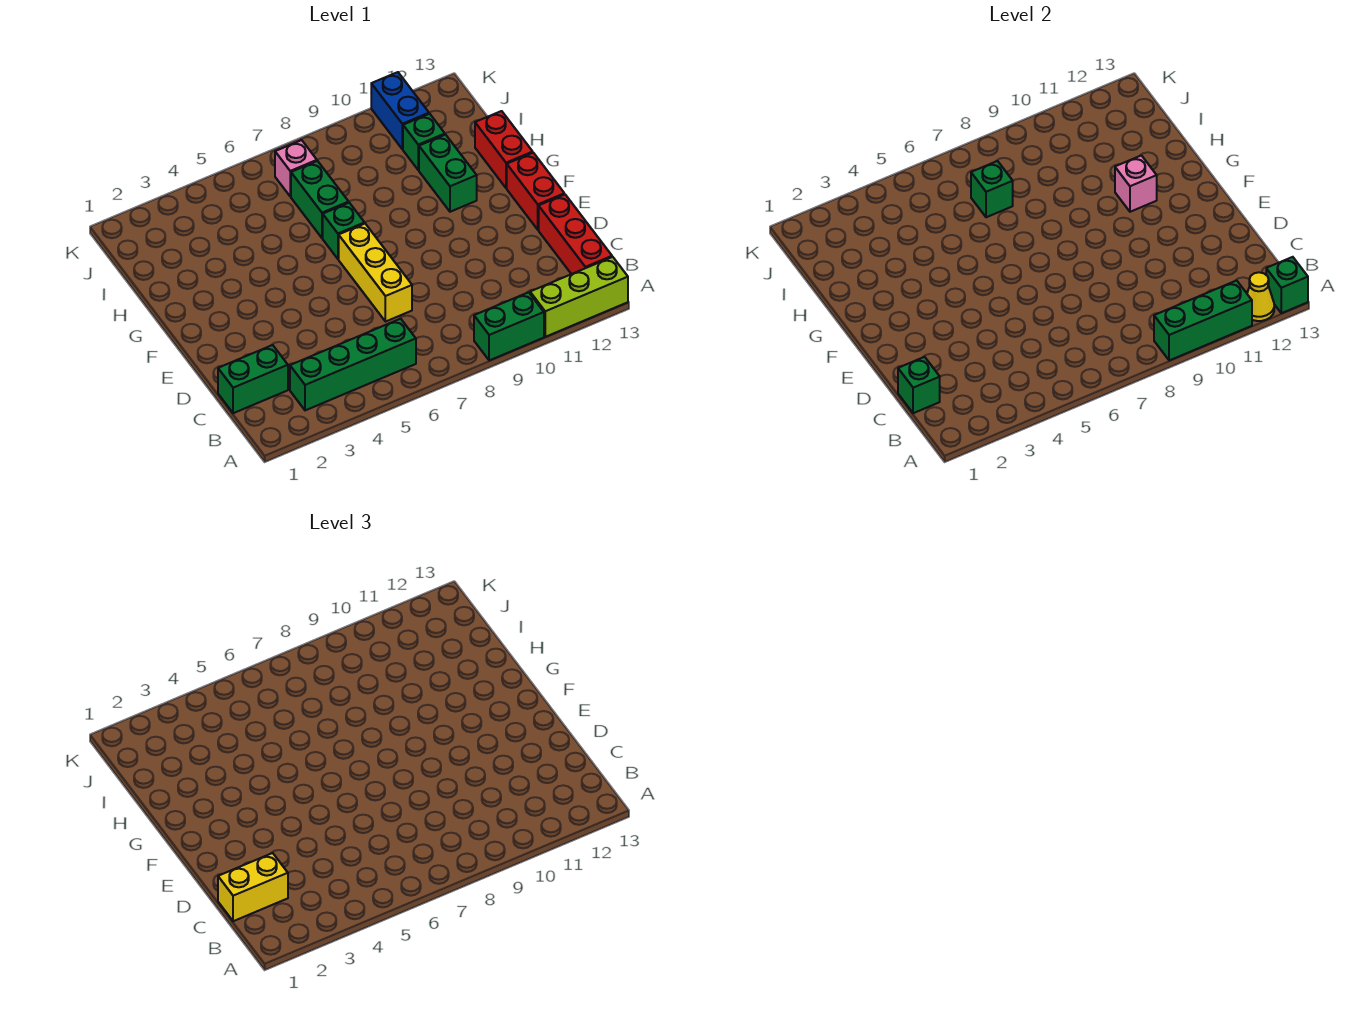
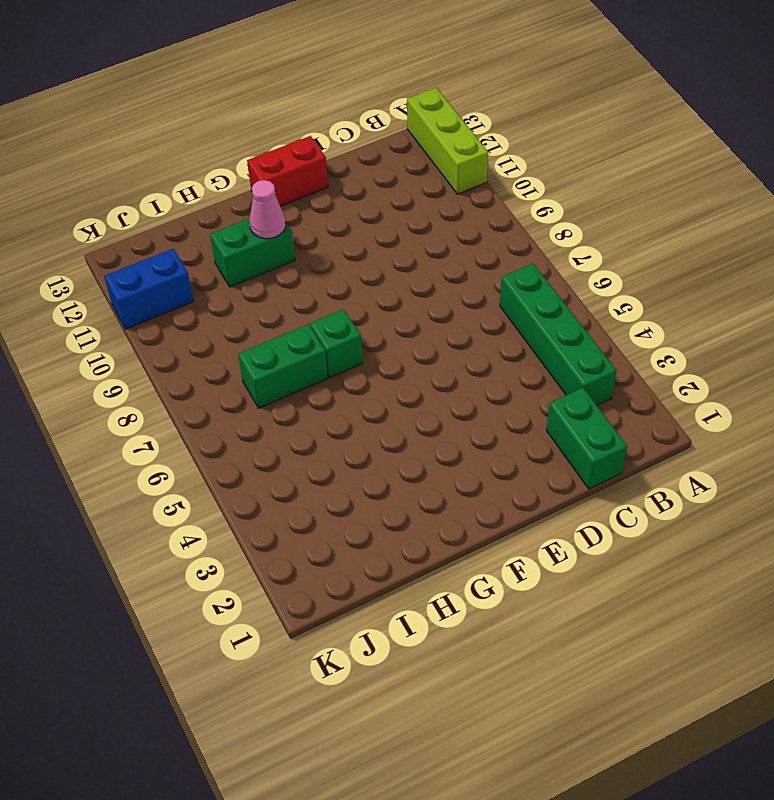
pink cone G11 level 2 -> pink brick G11 level 2
none -> green brick A9:A10 level 1
none -> red brick B13:D13 level 1
none -> yellow brick D7:F7 level 1

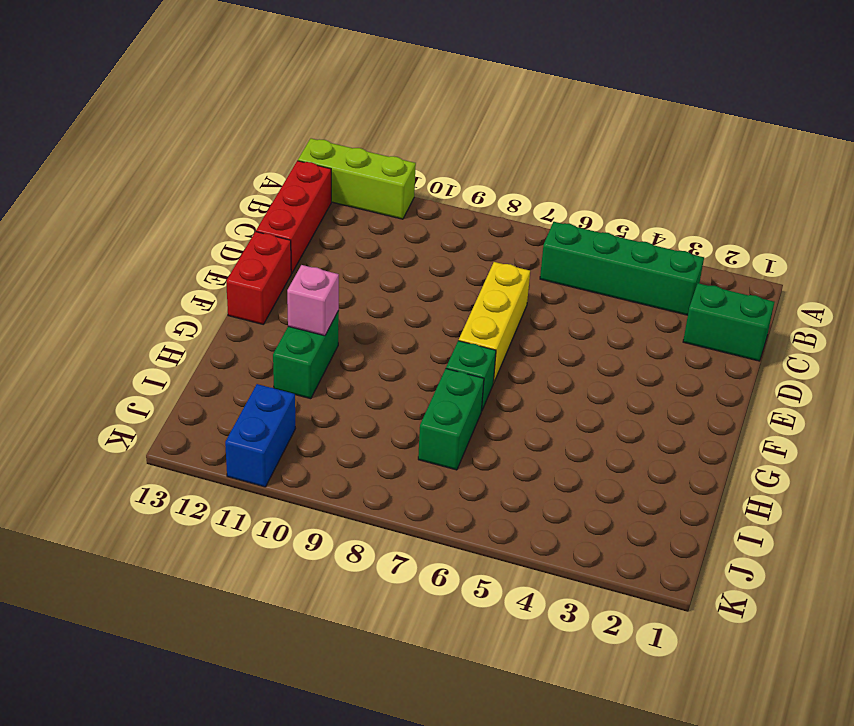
none -> green brick A9:A10 level 1
none -> red brick G13:H13 level 1
none -> green brick I11 level 1

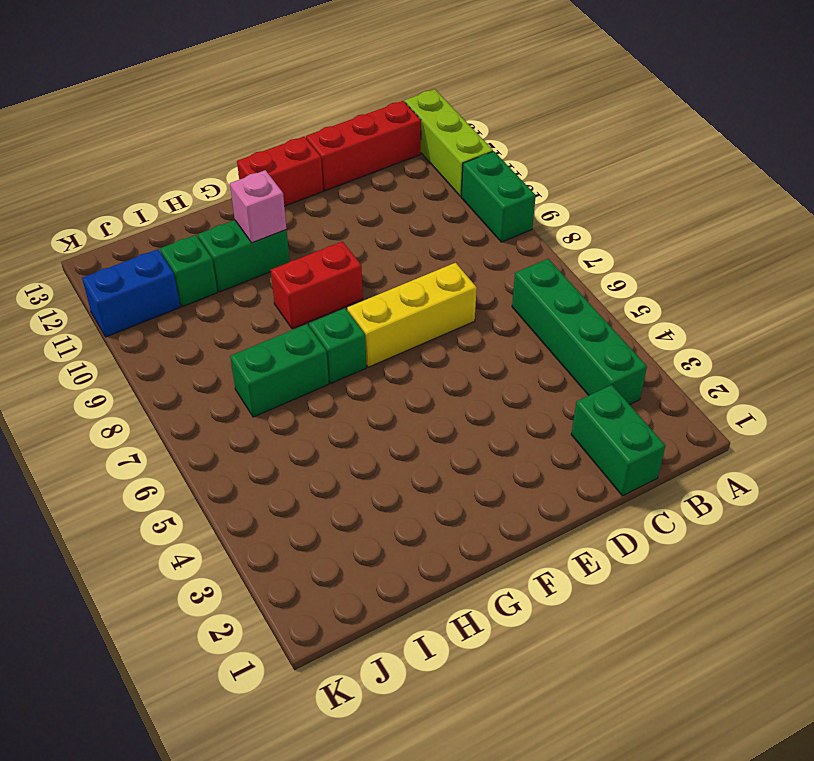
red brick F9:G9 level 1 -> red brick G13:H13 level 1
none -> pink brick J7 level 1
none -> green brick A9:A11 level 2
none -> yellow cone A12 level 2

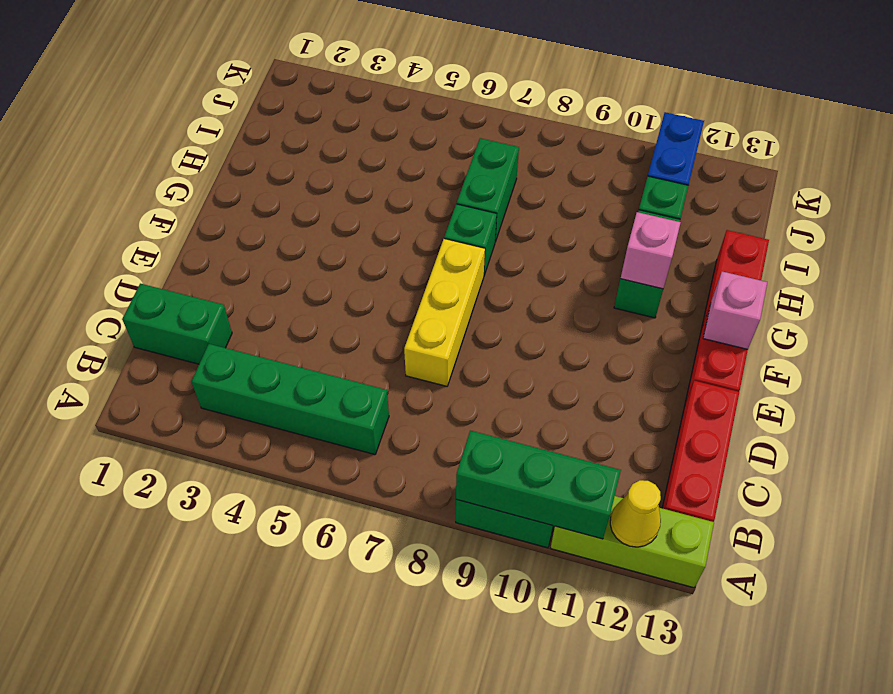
pink brick F13 level 2 -> pink brick J7 level 1
none -> green brick A13 level 2
none -> green brick C1 level 2
none -> green brick I7 level 2

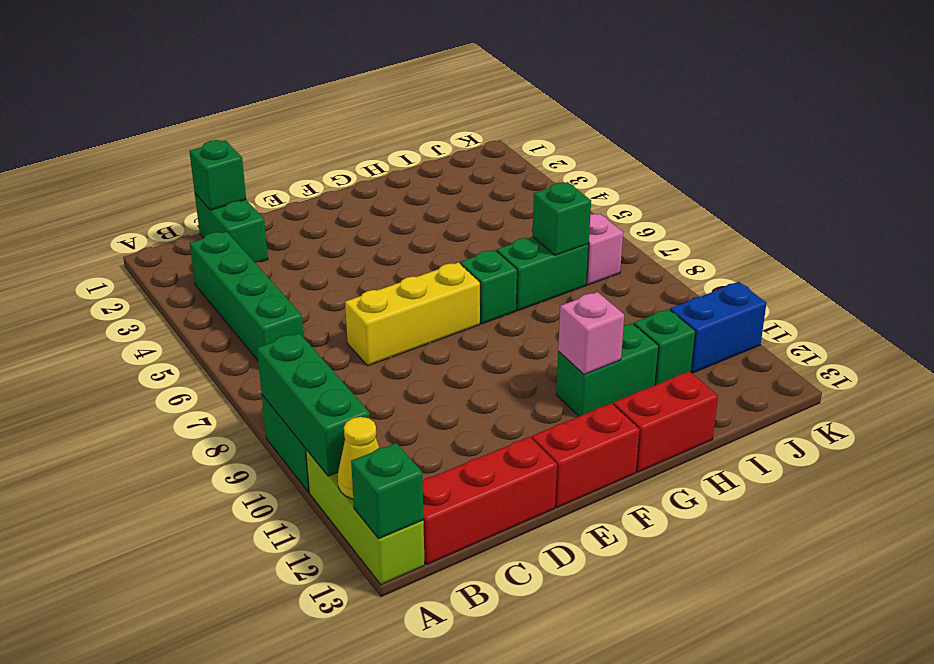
none -> yellow brick C1:C2 level 3

